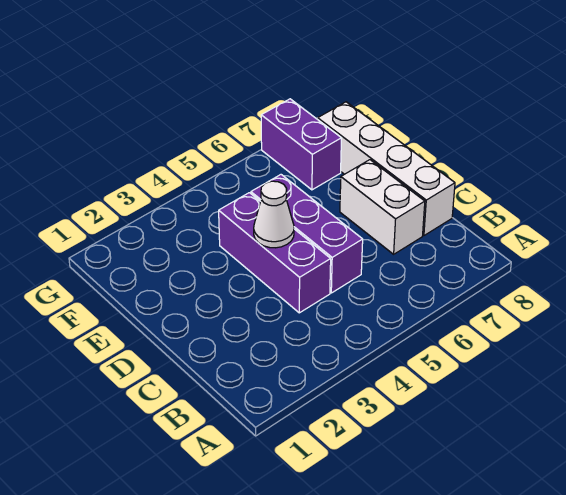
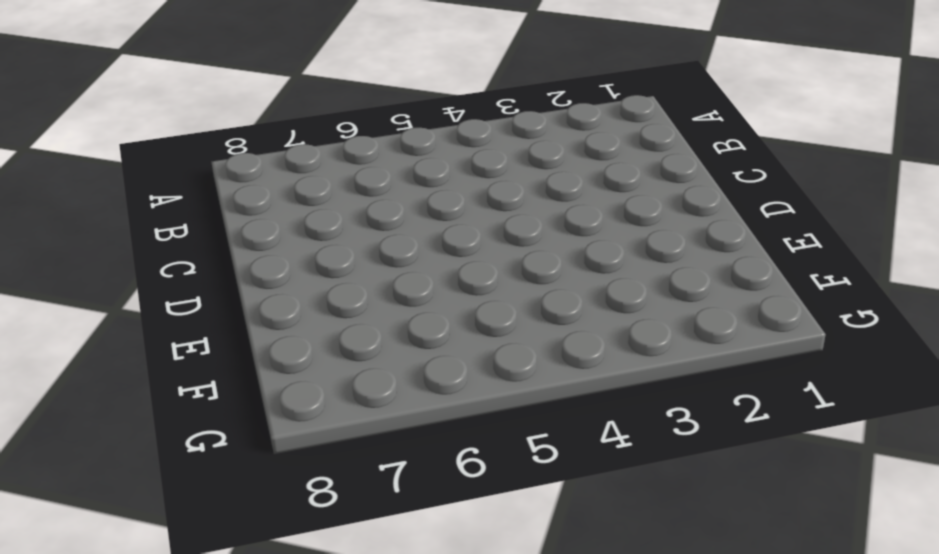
none -> purple brick C4:E4 level 1
none -> purple brick C5:E5 level 1

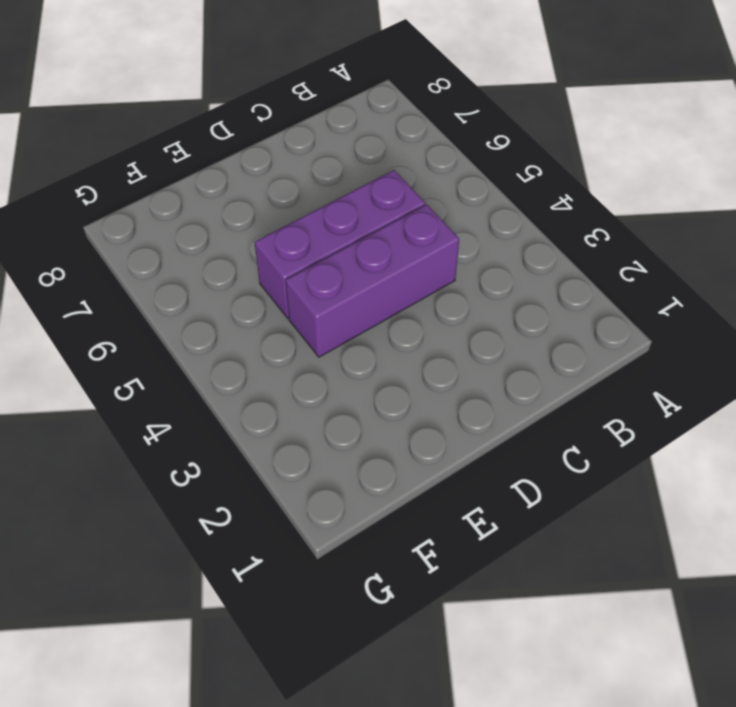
none -> white brick C7:D7 level 1
none -> white brick C8:F8 level 1

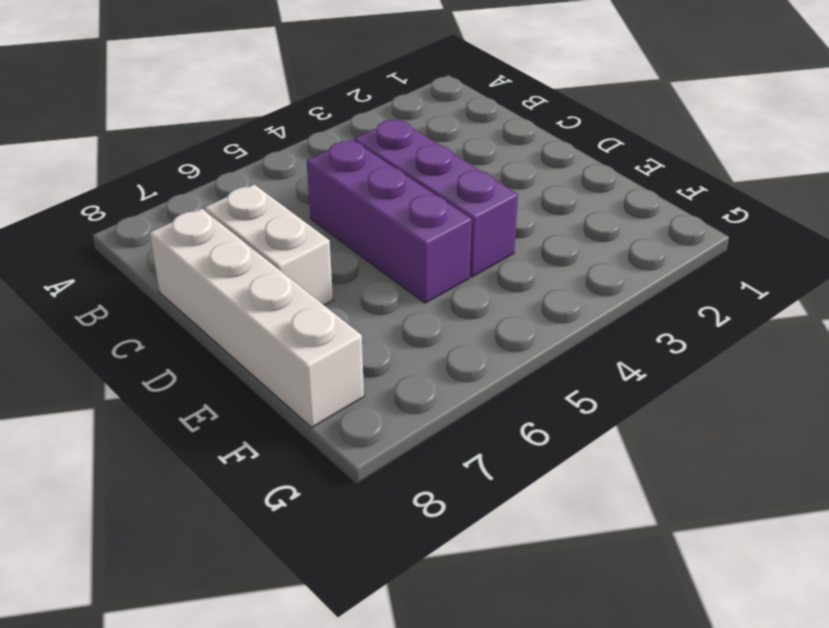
none -> purple brick F7:G7 level 1
none -> white cone D4 level 2

